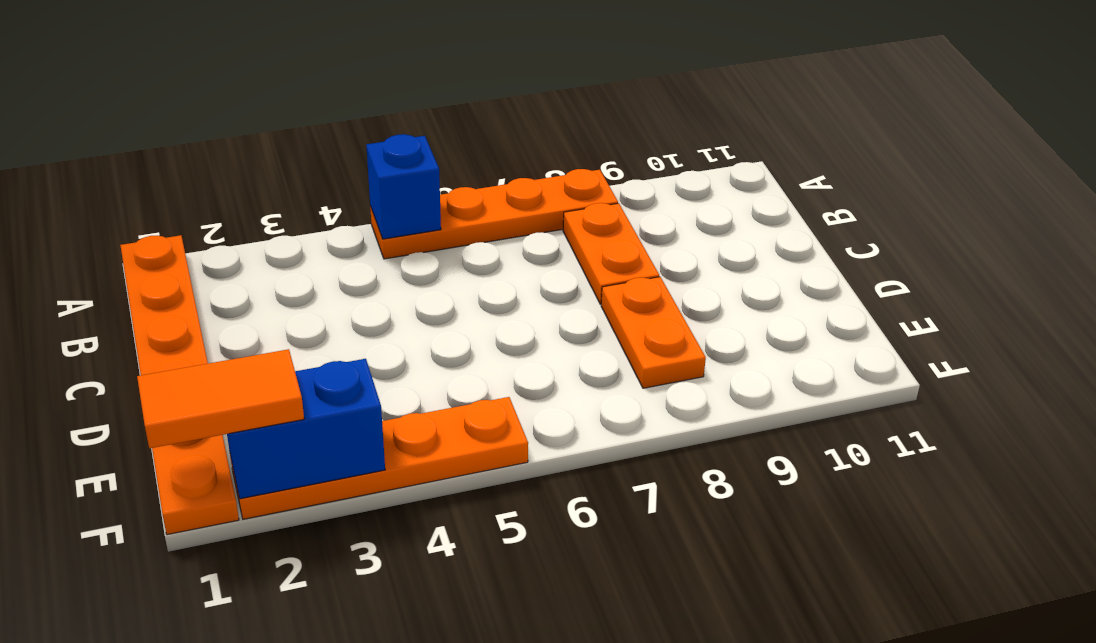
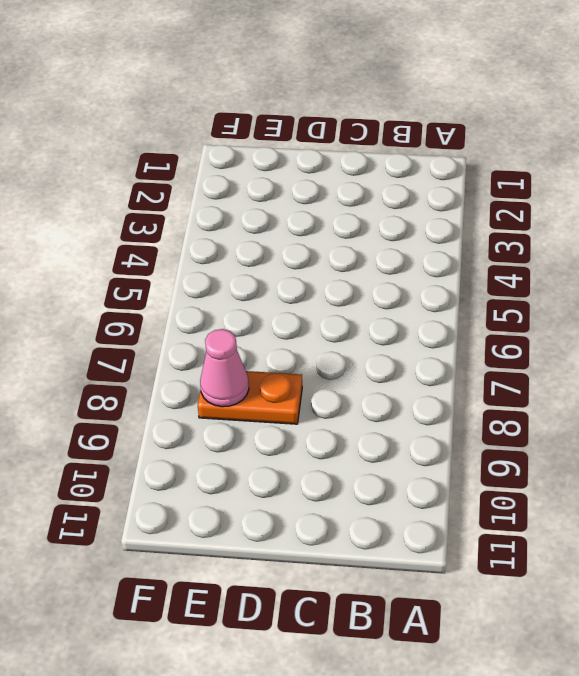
pink cone E8 level 2 -> none
none -> orange plate A1:F1 level 1
none -> orange plate A5:A8 level 1

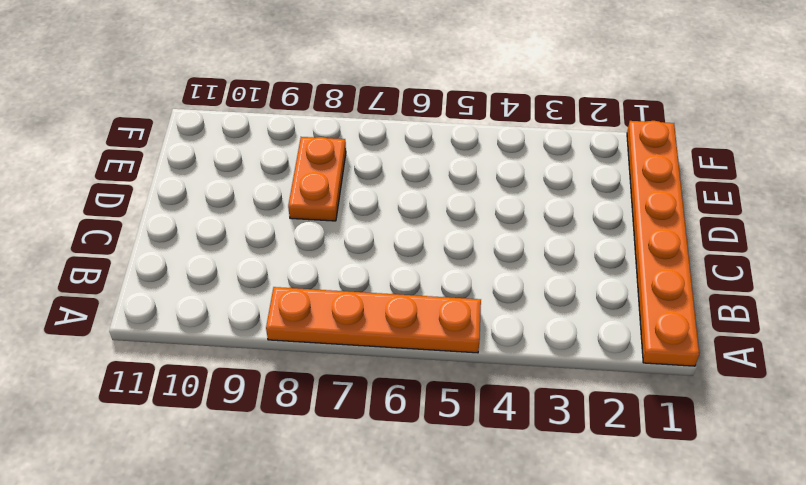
none -> orange plate B8:C8 level 1
none -> orange plate F2:F5 level 1

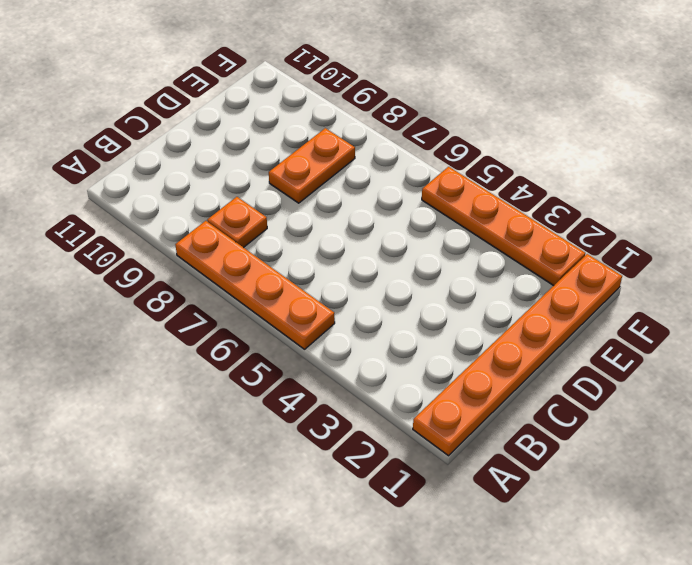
orange plate B8 level 1 -> orange plate B8:C8 level 1
none -> blue brick A5 level 2
none -> blue brick F2:F3 level 2

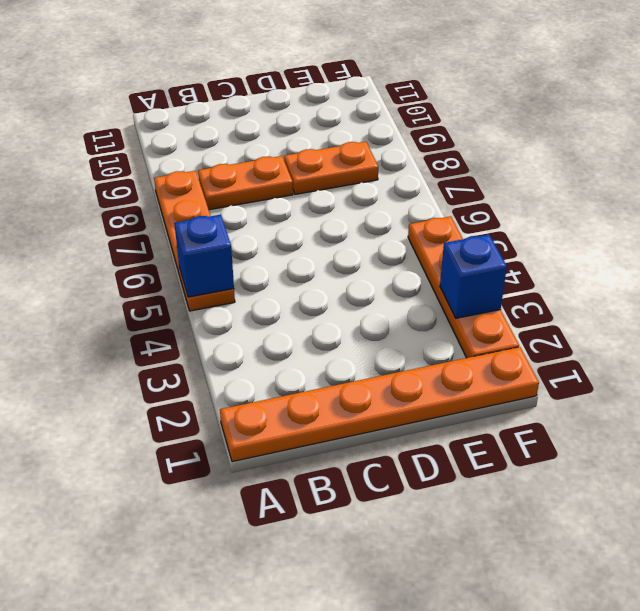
blue brick F3 level 2 -> blue brick F2:F3 level 2
none -> orange tile F1:F2 level 3

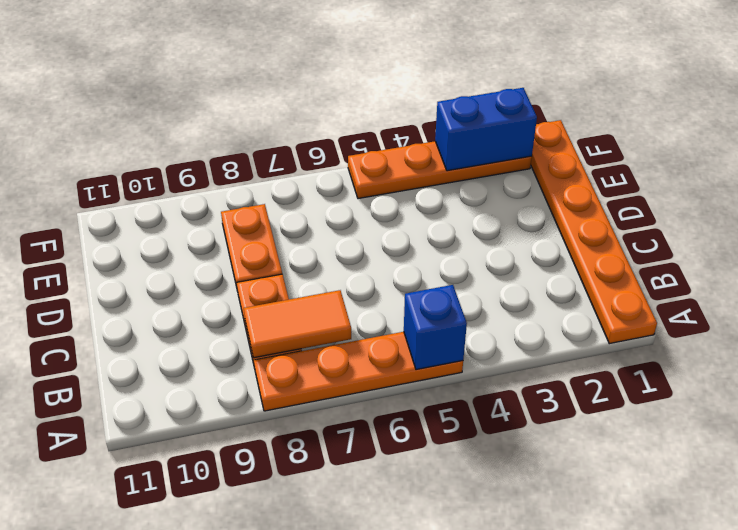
orange tile B7:B8 level 2 -> orange tile F1:F2 level 3

